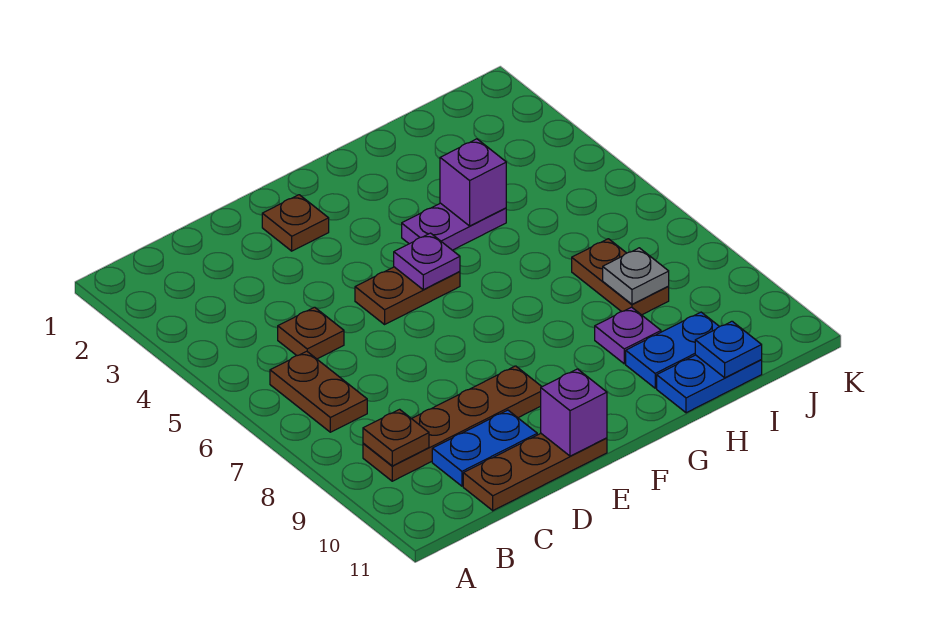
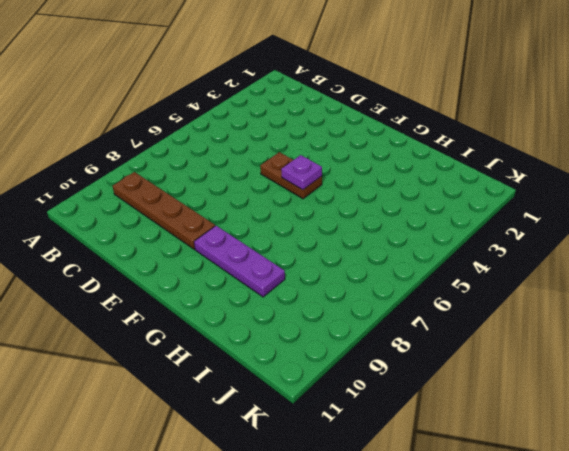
purple plate F9:H9 level 1 -> purple plate H9 level 1
none -> brown plate B6:B7 level 1
none -> brown plate C5 level 1
none -> blue plate C10:D10 level 1

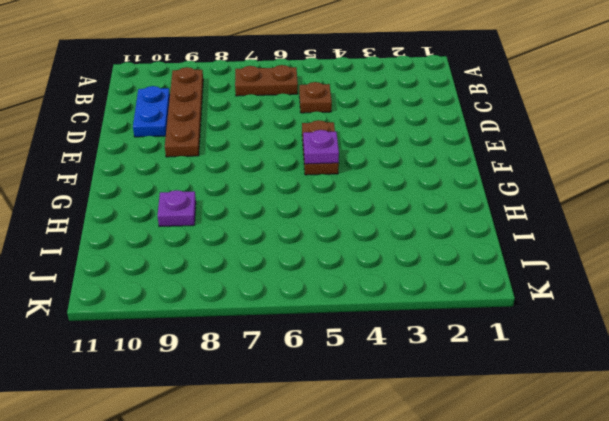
none -> brown plate C11:E11 level 1
none -> brown plate E2 level 1
none -> purple plate G4:H4 level 1

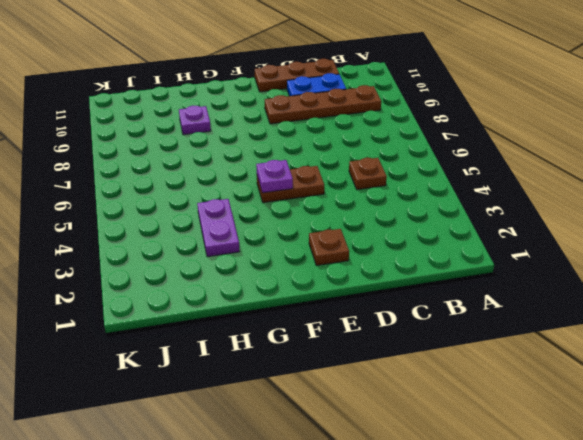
purple plate H3:H4 level 1 -> purple plate G4:H4 level 1
none -> brown plate B6:B7 level 1
none -> blue plate H10:I10 level 1
none -> blue plate H11:I11 level 1

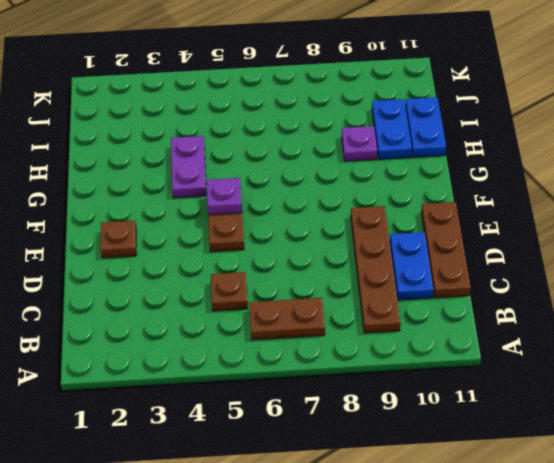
none -> brown plate I7:I8 level 1
none -> brown plate B9 level 2
none -> purple brick E11 level 2

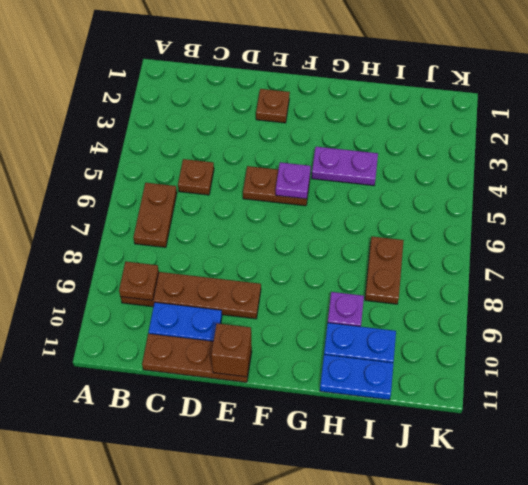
brown brick E11 level 2 -> purple brick E11 level 2
none -> purple brick H4 level 2
none -> grey plate I8 level 2
none -> blue plate I11 level 2

